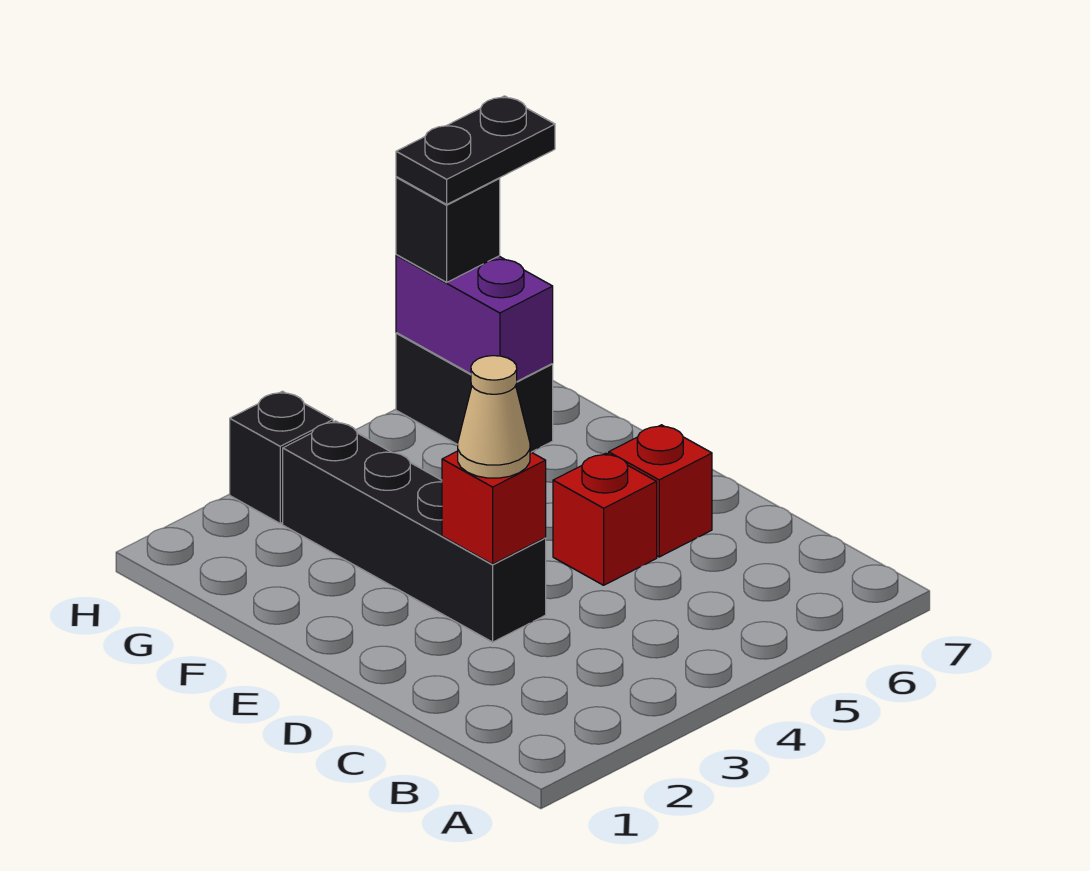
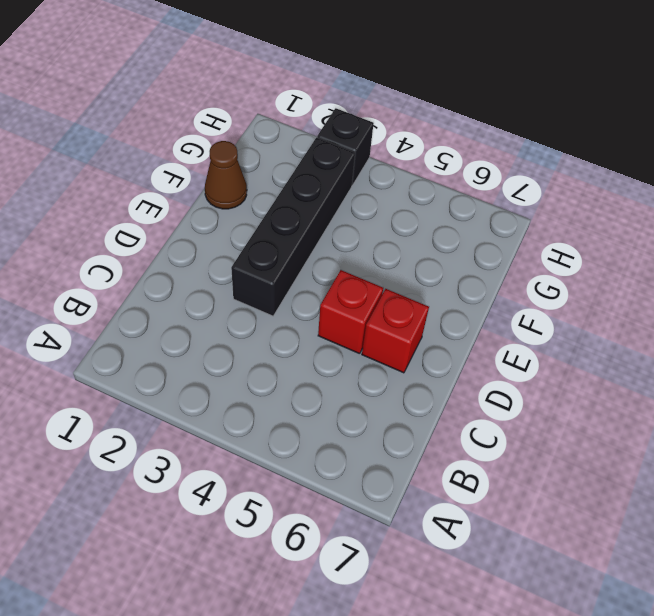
brown cone F1 level 1 -> none
none -> black brick G6:H6 level 1
none -> red brick D3 level 2

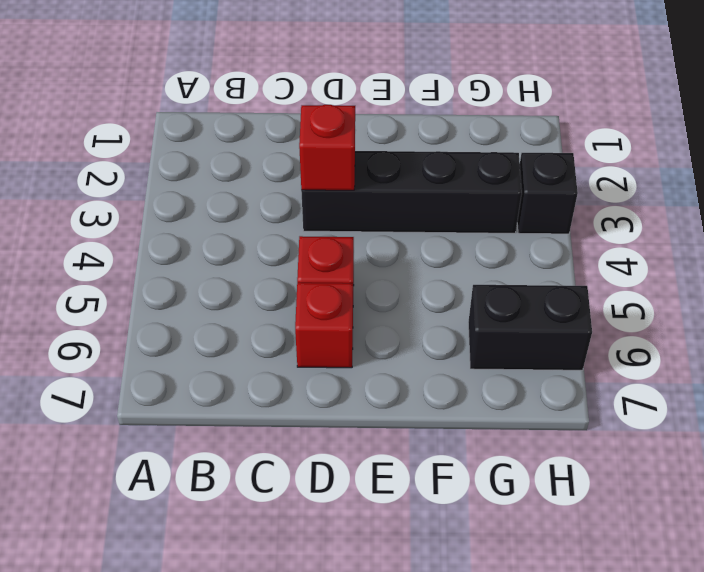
none -> purple brick G6:H6 level 2
none -> tan cone D3 level 3

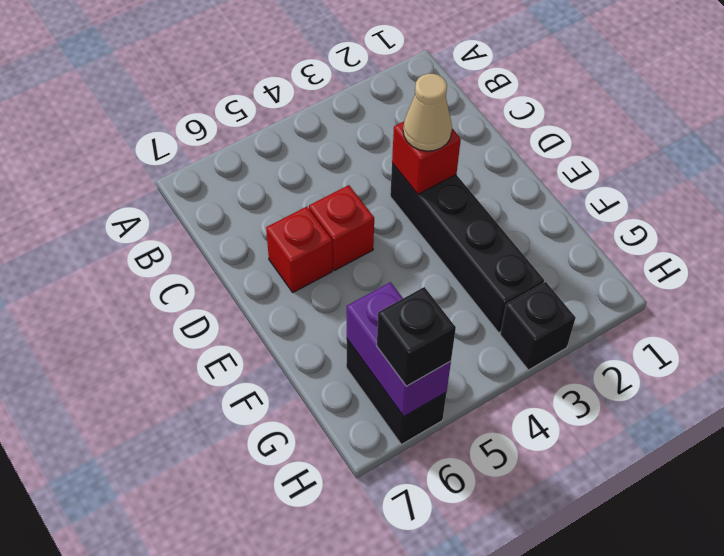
none -> black plate H6:H7 level 4

